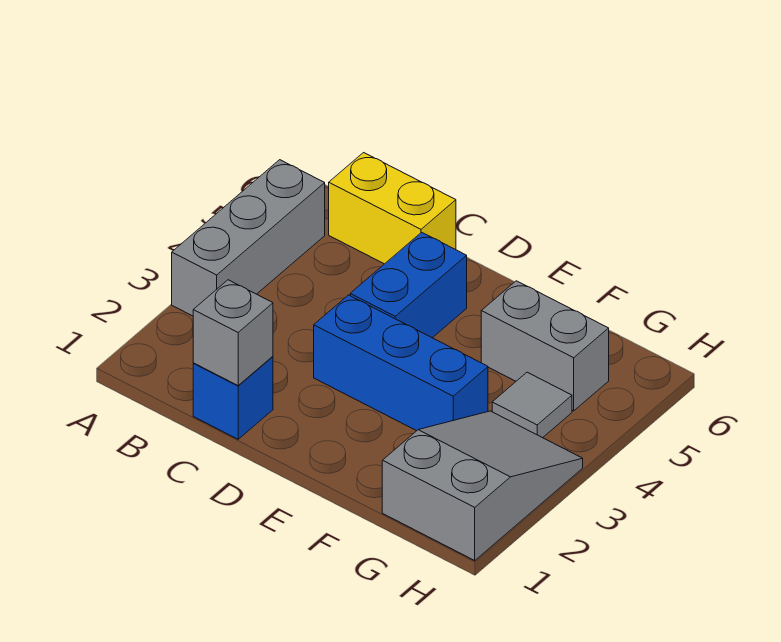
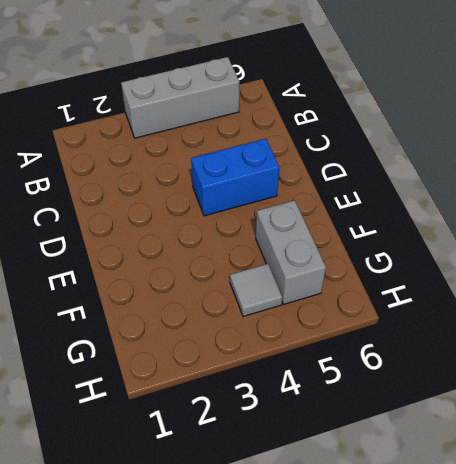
none -> yellow brick B6:C6 level 1
none -> blue brick C1 level 1

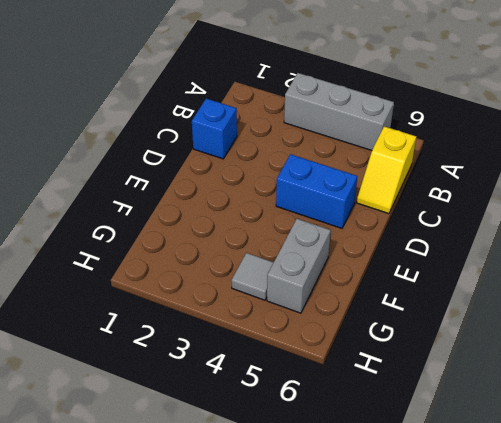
yellow slope B6:C6 level 1 top B -> yellow brick B6:C6 level 1
none -> blue brick D3:F3 level 1
none -> grey slope G1:H3 level 1 top 1

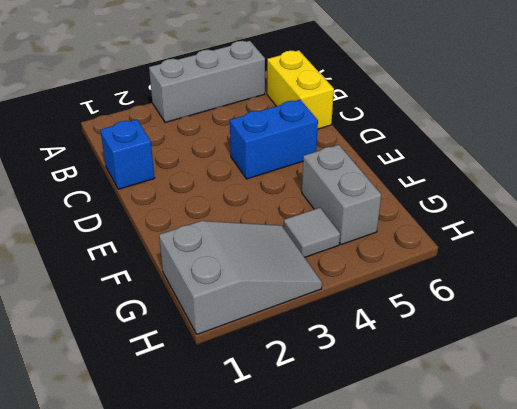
none -> blue brick D3:F3 level 1
none -> grey brick C1 level 2

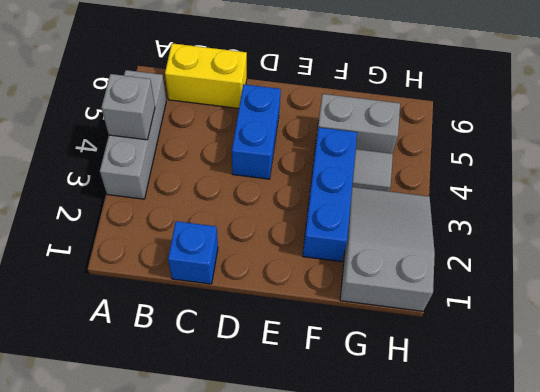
grey brick A4 level 2 -> grey brick C1 level 2
blue brick F2:F4 level 1 -> blue brick D3:F3 level 1

